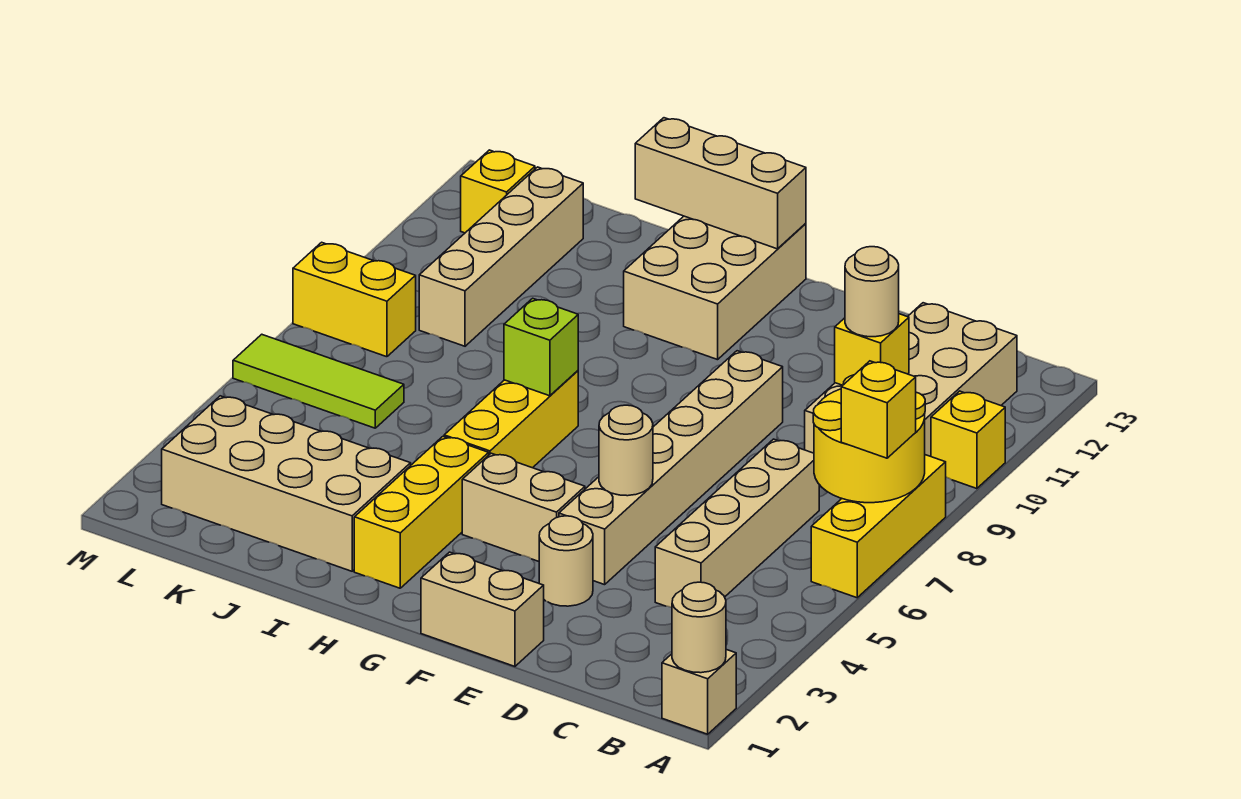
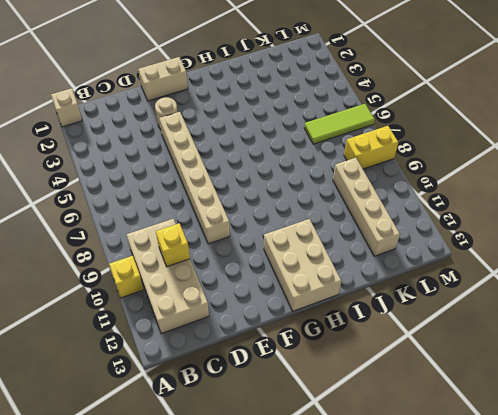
none -> yellow brick A6:A8 level 1
none -> tan brick C4:C7 level 1
none -> tan brick F4:G4 level 1

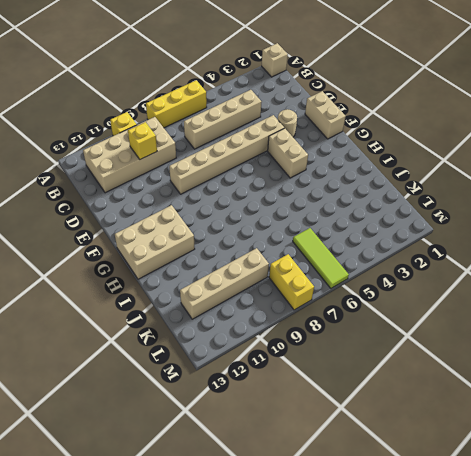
none -> yellow brick H2:H4 level 1
none -> yellow brick H5:H7 level 1
none -> tan brick I2:L3 level 1

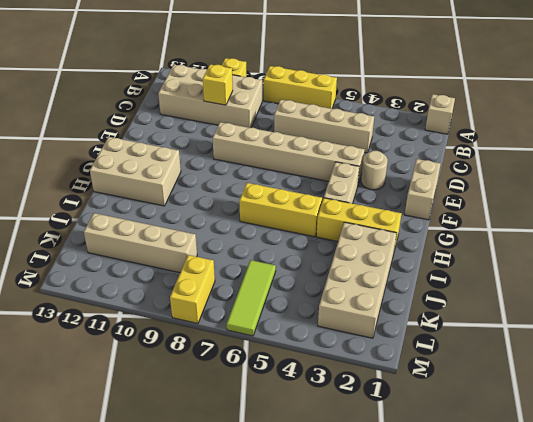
none -> yellow brick L12 level 1
none -> tan round brick A1 level 2
none -> yellow round brick A7:B8 level 2

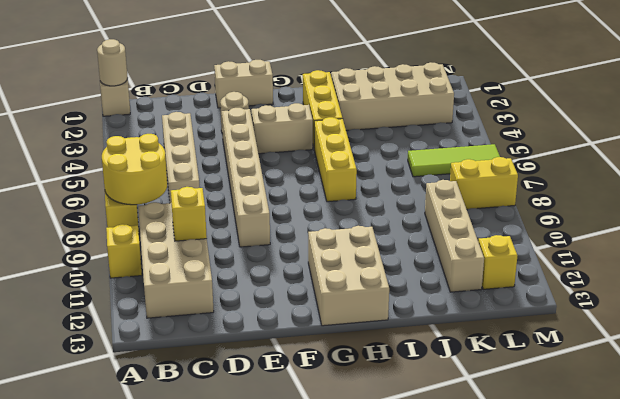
none -> tan round brick E5 level 2
none -> tan brick G13:I13 level 2
none -> lime brick H7 level 2

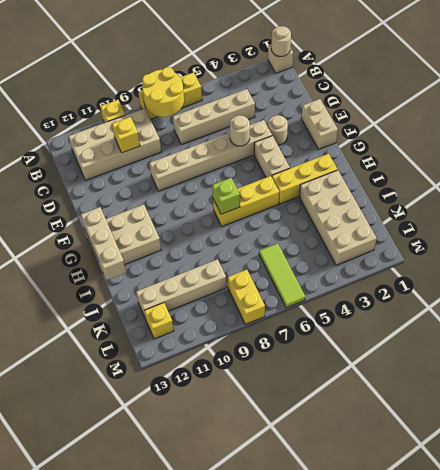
none -> yellow brick A7 level 3
none -> tan round brick C10 level 3

